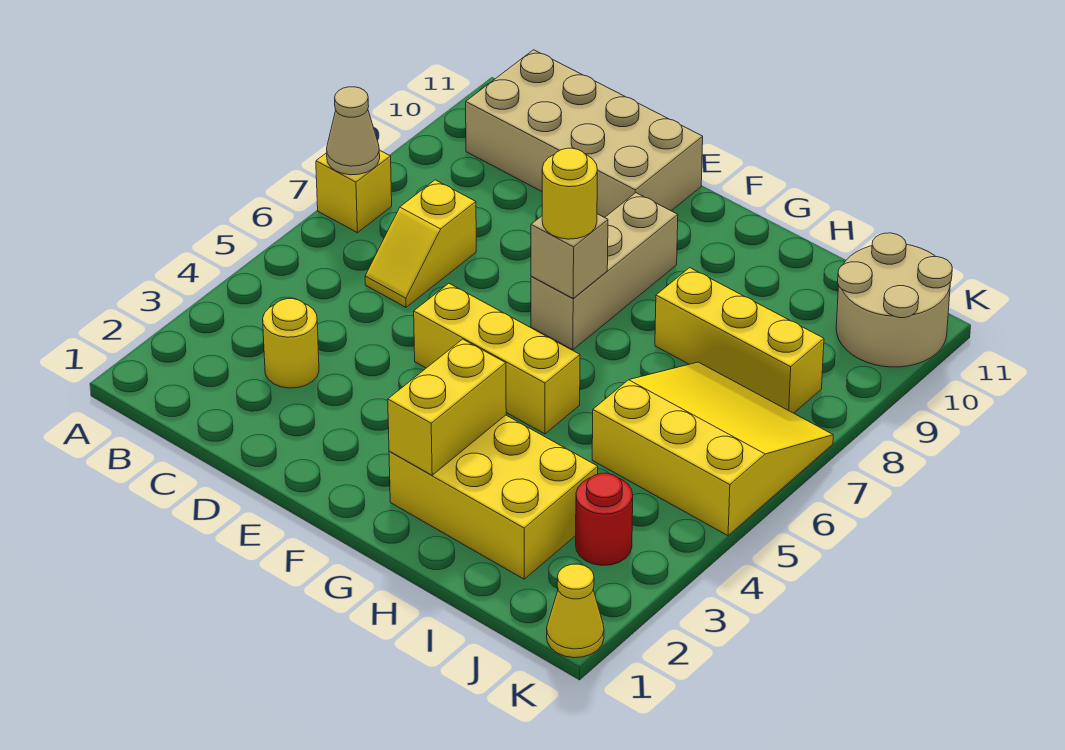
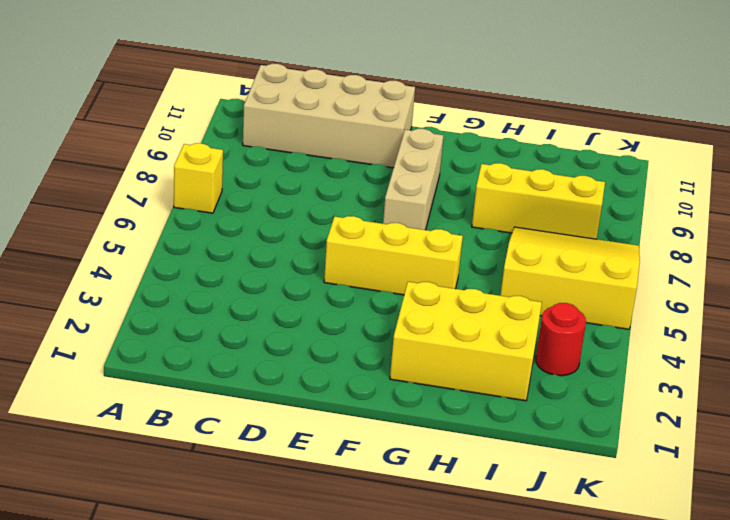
none -> yellow round brick C3 level 1
none -> yellow slope C6:C7 level 1 top 7
none -> tan round brick J10:K11 level 1

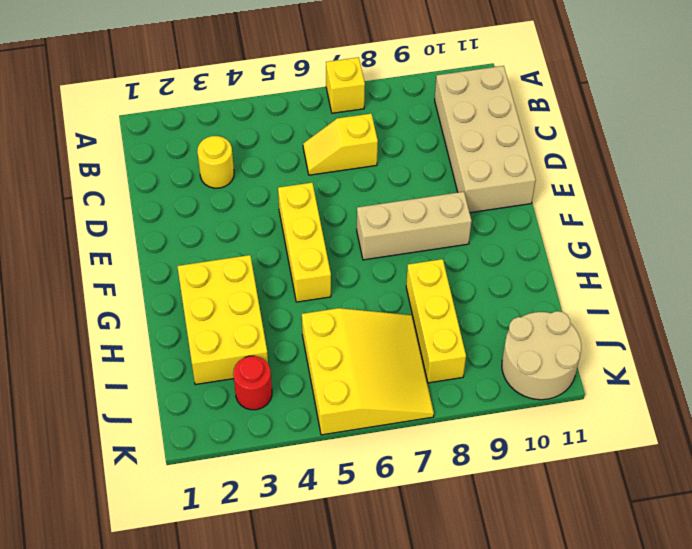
none -> yellow cone K1 level 1
none -> tan cone A7 level 2
none -> tan brick F7 level 2

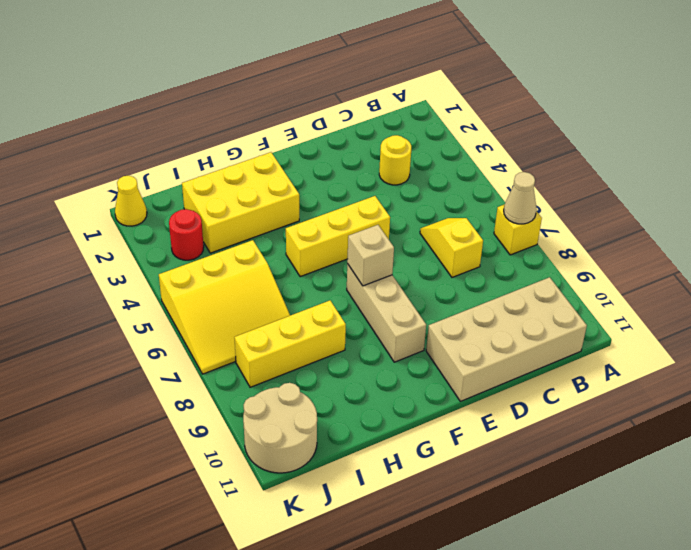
none -> yellow brick G2:G3 level 2
none -> yellow round brick F7 level 3

